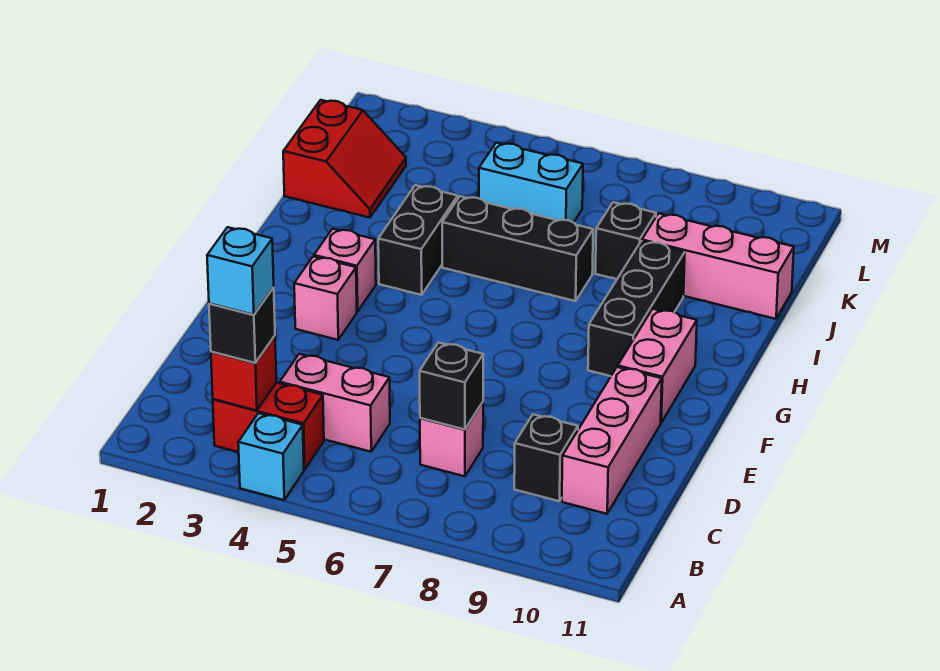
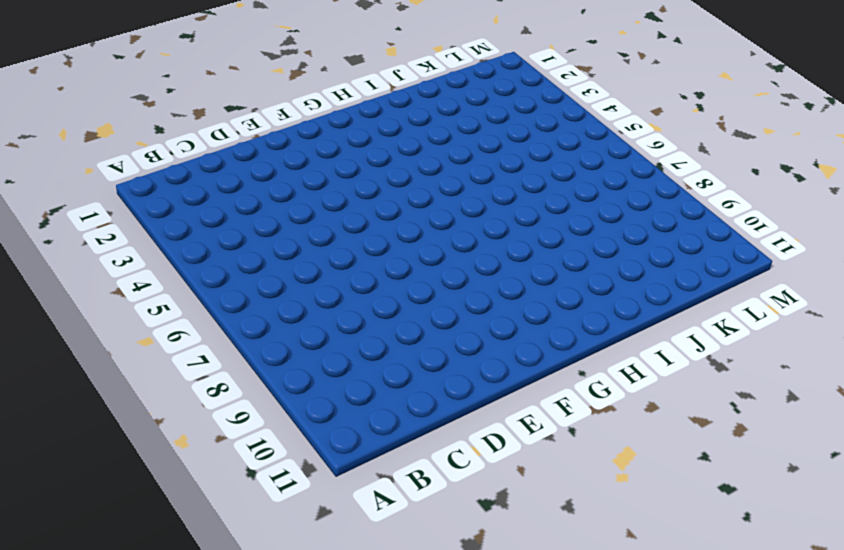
none -> cyan brick A4 level 1
none -> red brick B3:B4 level 1
none -> pink brick C4:C5 level 1

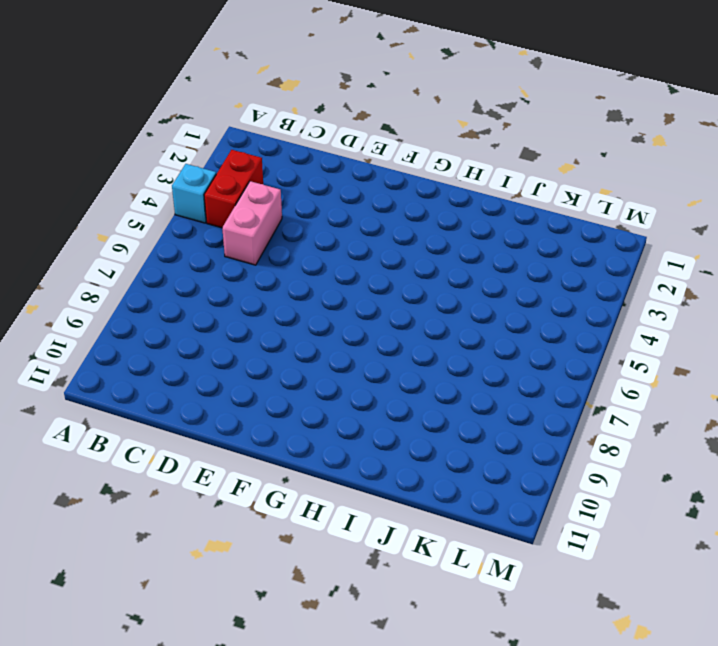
none -> pink brick C7 level 1
none -> black brick C9 level 1
none -> pink brick C10:E10 level 1

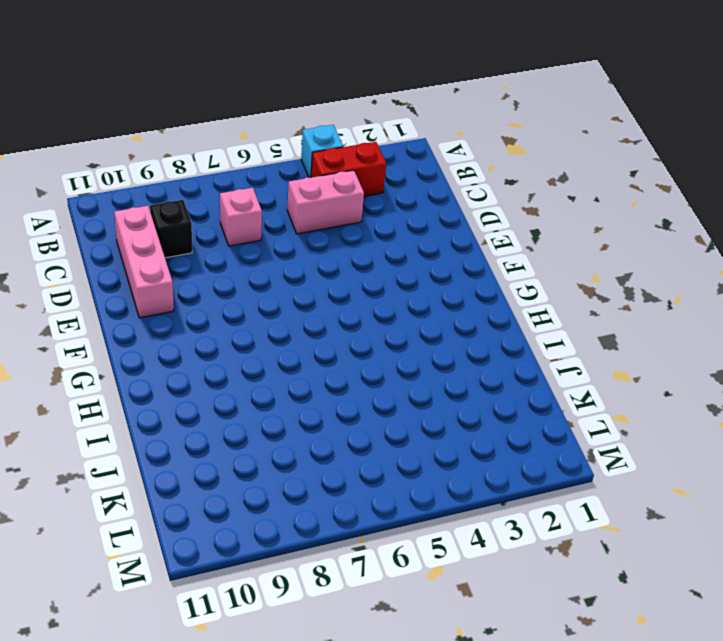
none -> pink brick F3 level 1
none -> pink brick F10:G10 level 1
none -> pink brick G3 level 1

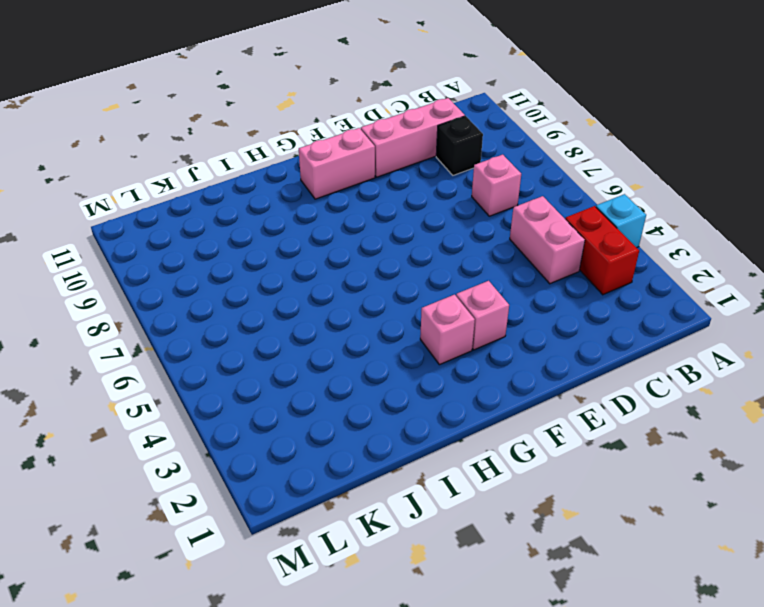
none -> black brick G9:I9 level 1
none -> black brick H4:I4 level 1
none -> black brick I5:I7 level 1

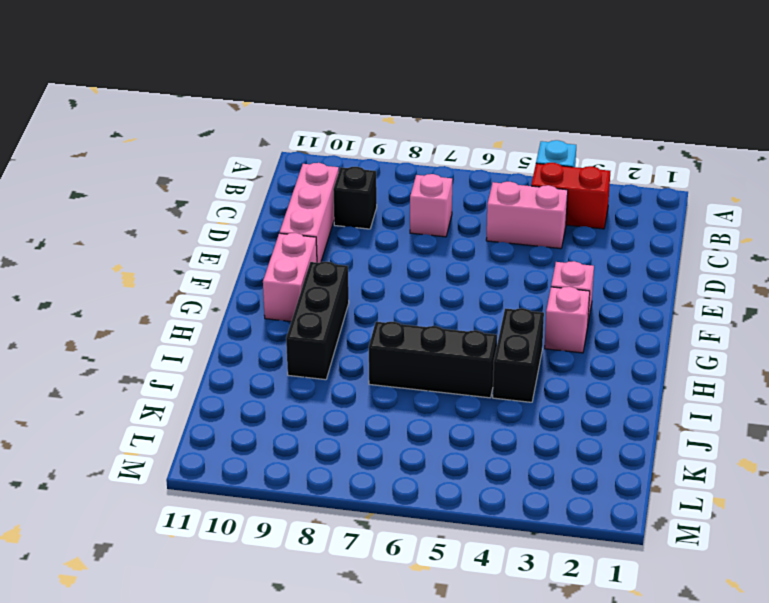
none -> red slope J1:K2 level 1 top 1
none -> black brick J8 level 1
none -> pink brick J9:J11 level 1

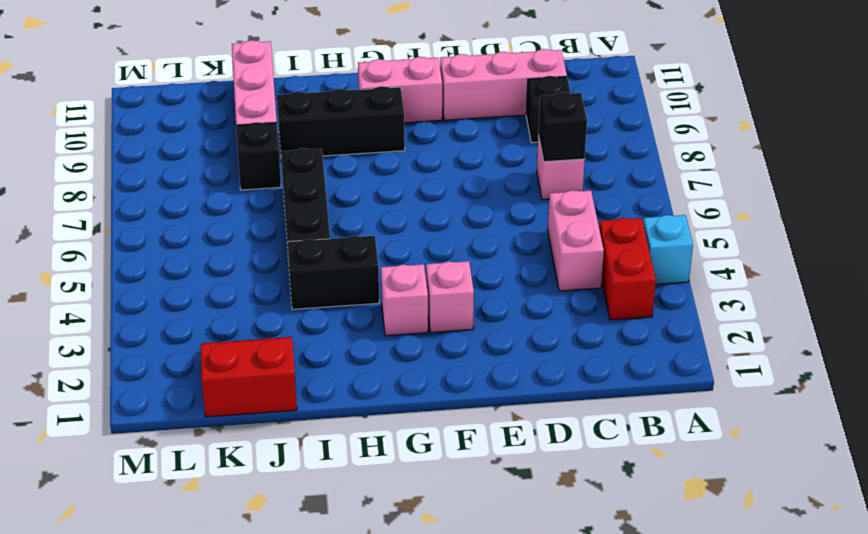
none -> cyan brick K5:K6 level 1
none -> red brick B3 level 2
none -> black brick B3 level 3

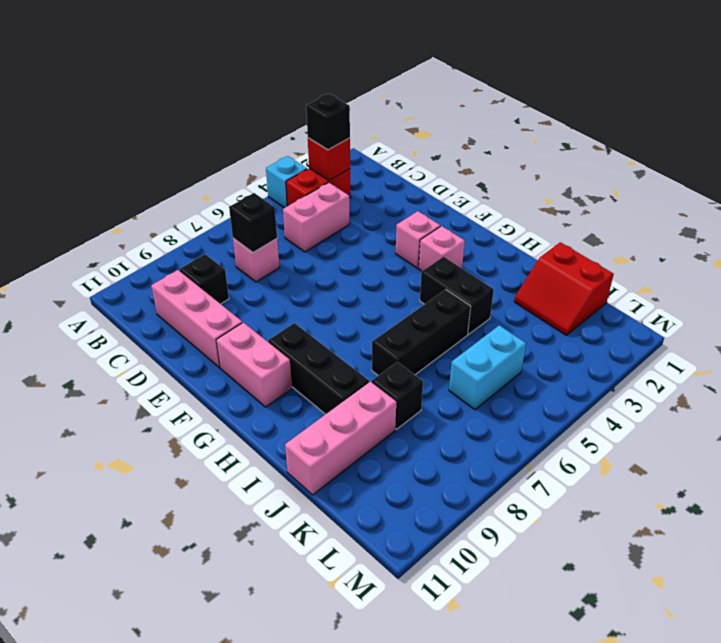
none -> cyan brick B3 level 4

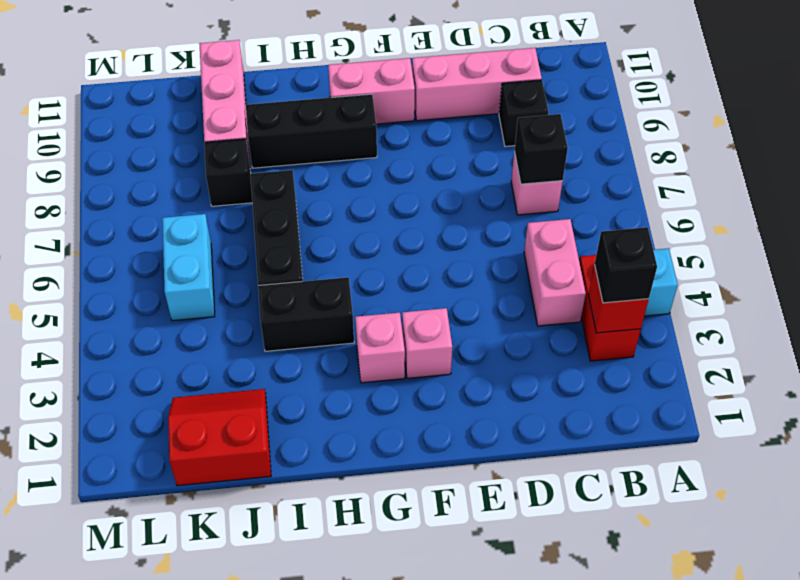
none -> cyan brick B3 level 4

